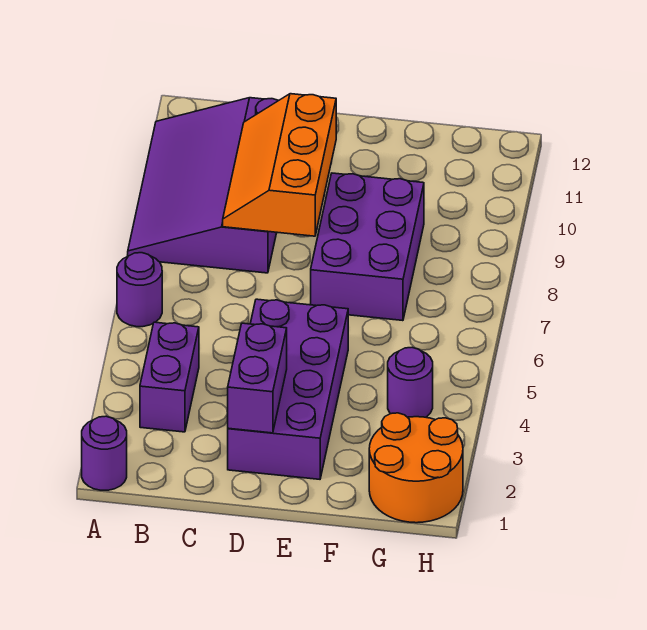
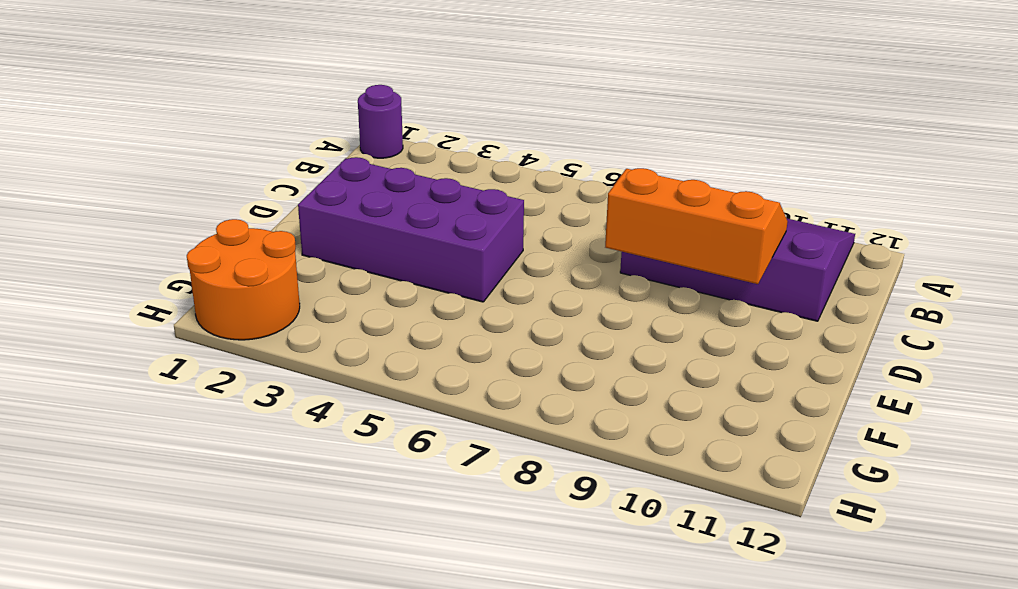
none -> purple round brick A6 level 1
none -> purple brick B3:B4 level 1

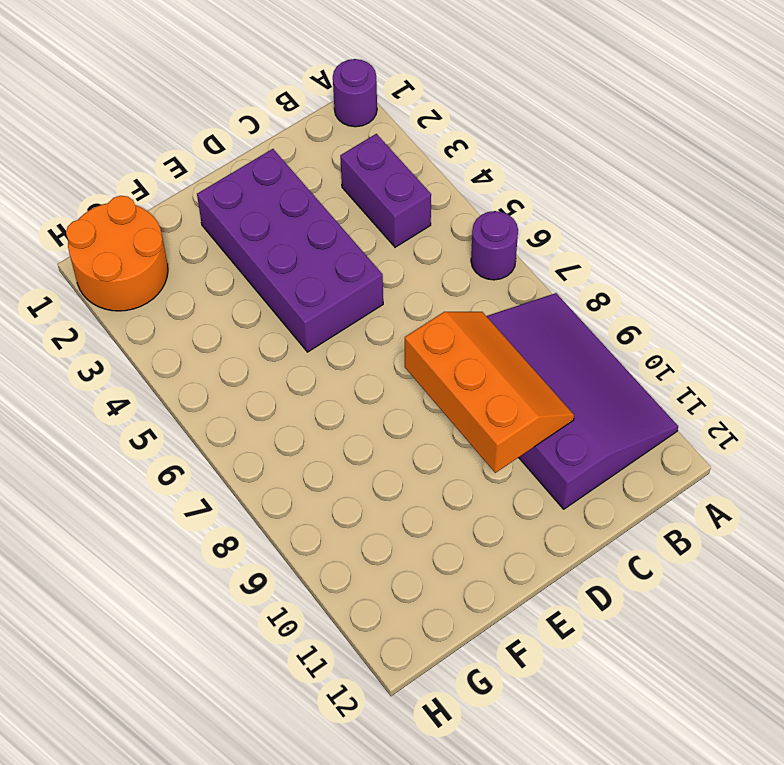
none -> purple brick E7:F9 level 1
none -> purple round brick G4 level 1

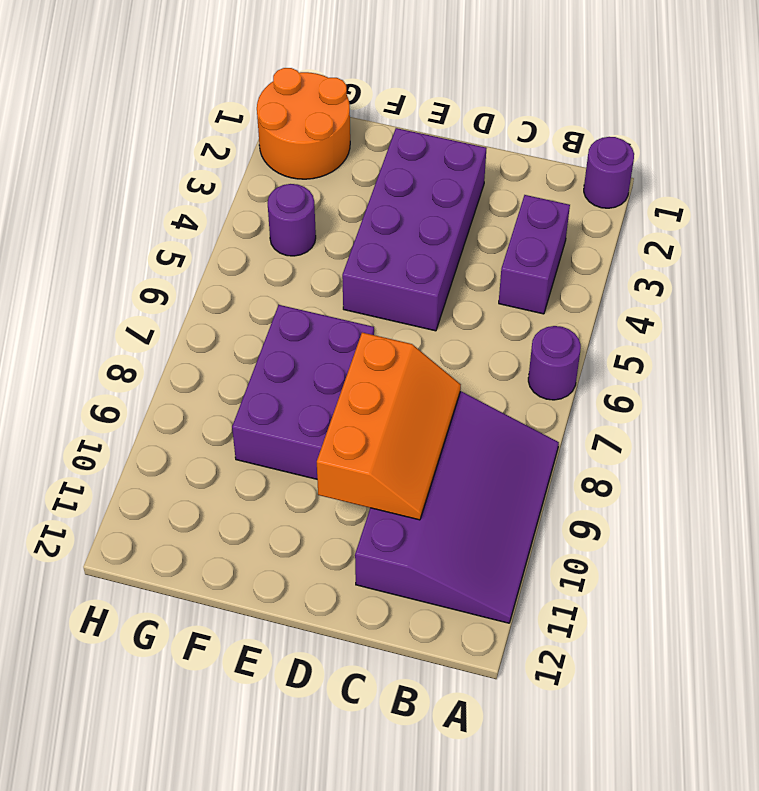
none -> purple brick D2:D3 level 2

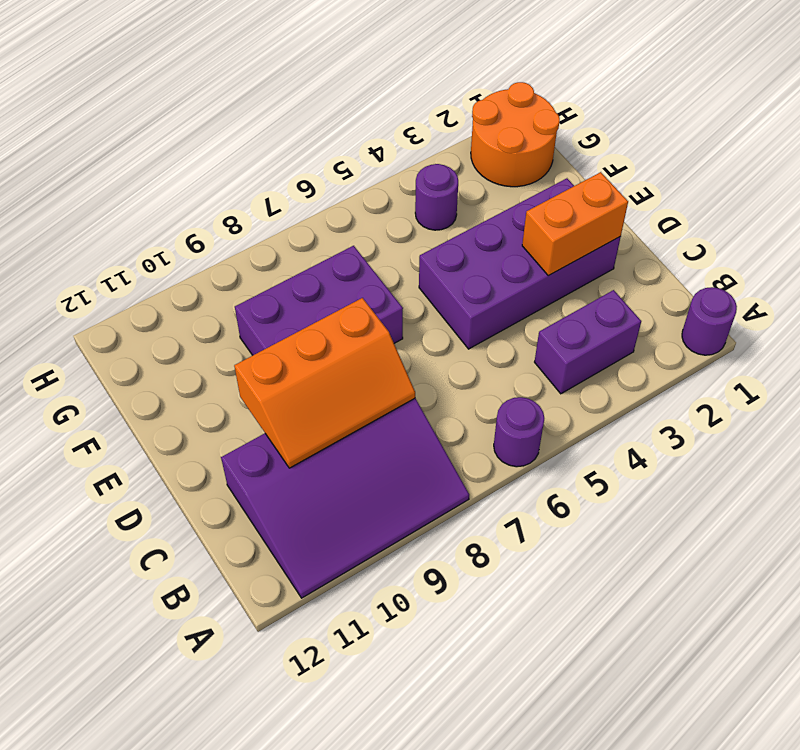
orange brick D2:D3 level 2 -> purple brick D2:D3 level 2

